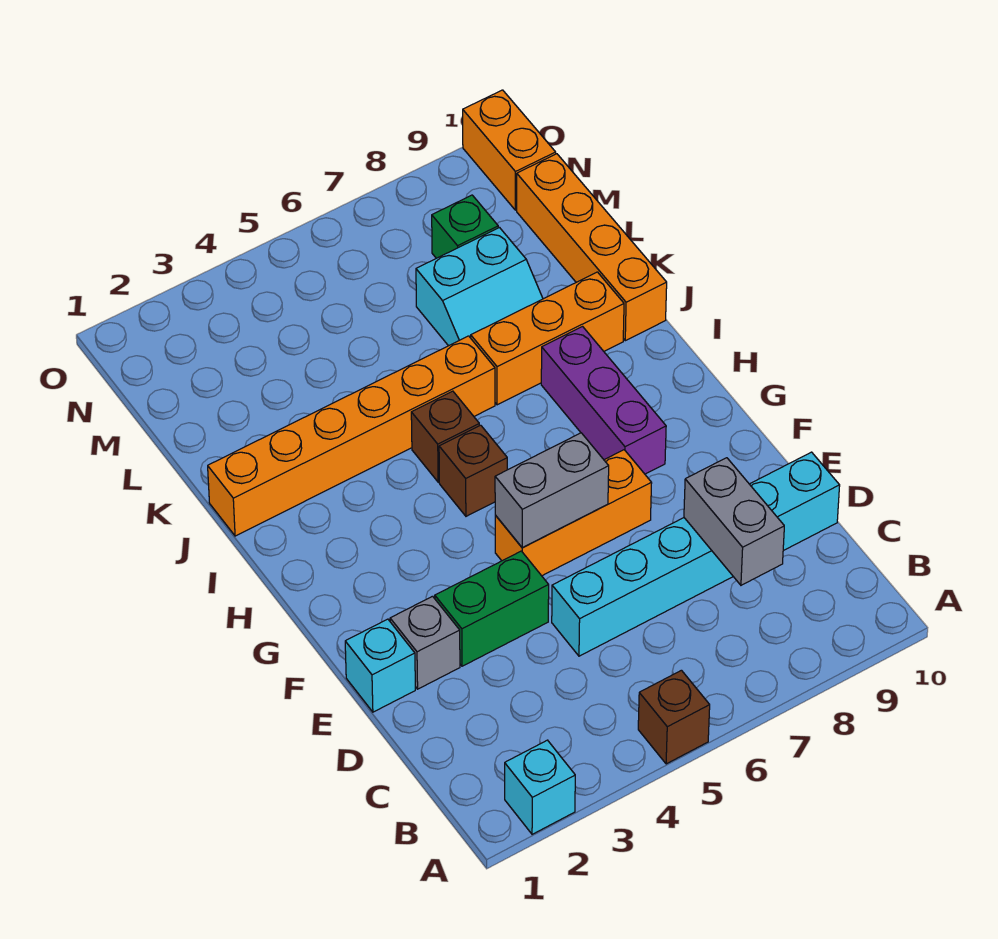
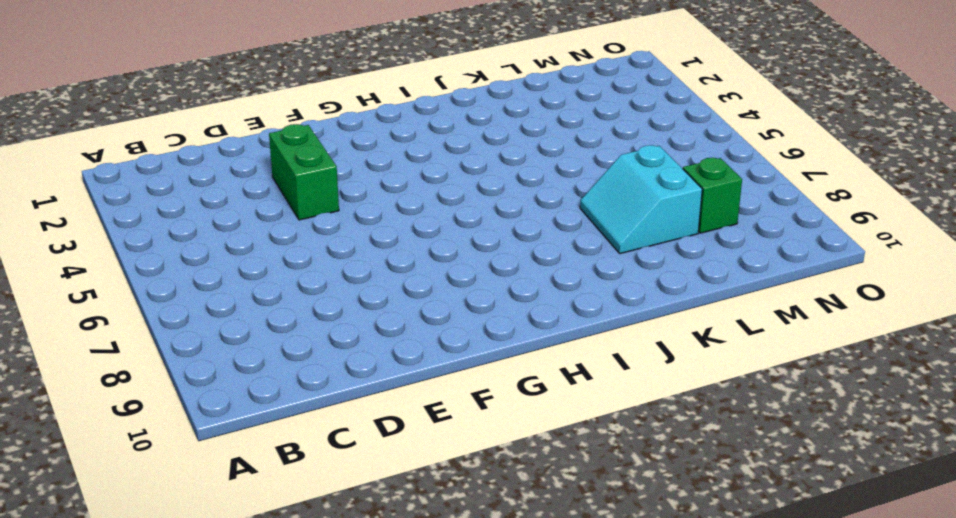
none -> cyan brick A2 level 1
none -> brown brick A5 level 1
none -> cyan brick D5:D10 level 1

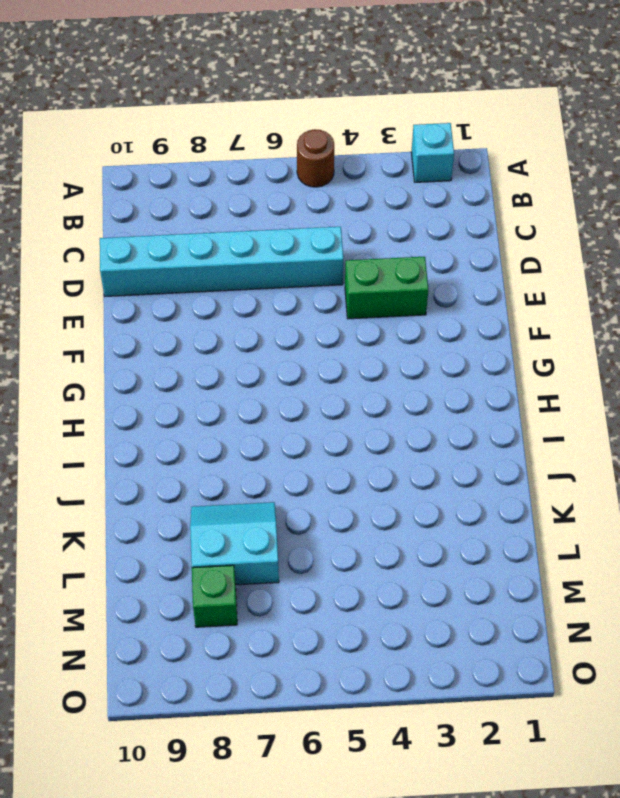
brown round brick A5 level 1 -> brown brick A5 level 1
none -> cyan brick E1 level 1
none -> grey brick E2 level 1
none -> orange brick F5:F7 level 1

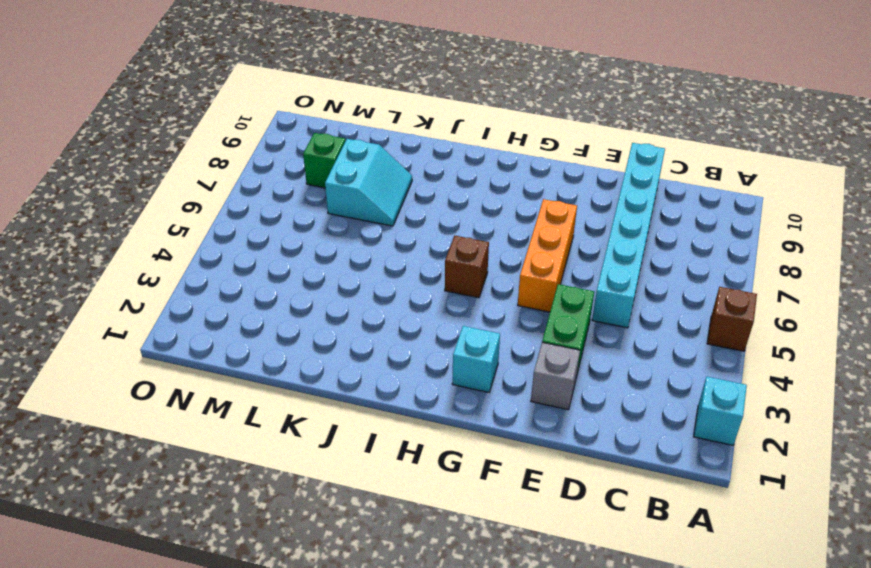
cyan brick G2 level 1 -> cyan brick E1 level 1
none -> purple brick G8:I8 level 1
none -> brown brick I5 level 1
none -> orange brick J1:J6 level 1

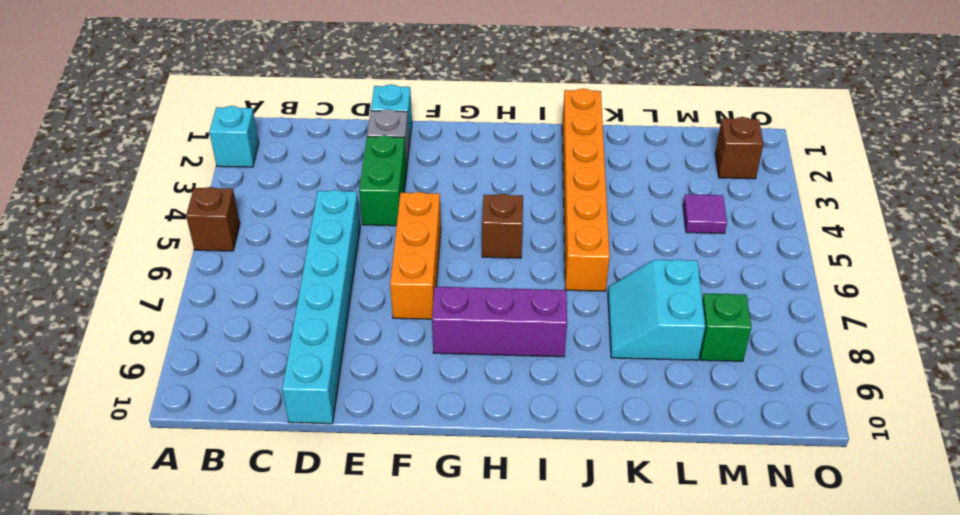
purple tile M4 level 1 -> none
brown brick N2 level 1 -> brown brick I5 level 1
none -> orange brick J7:J9 level 1
none -> orange brick J10:M10 level 1
none -> orange brick N10:O10 level 1

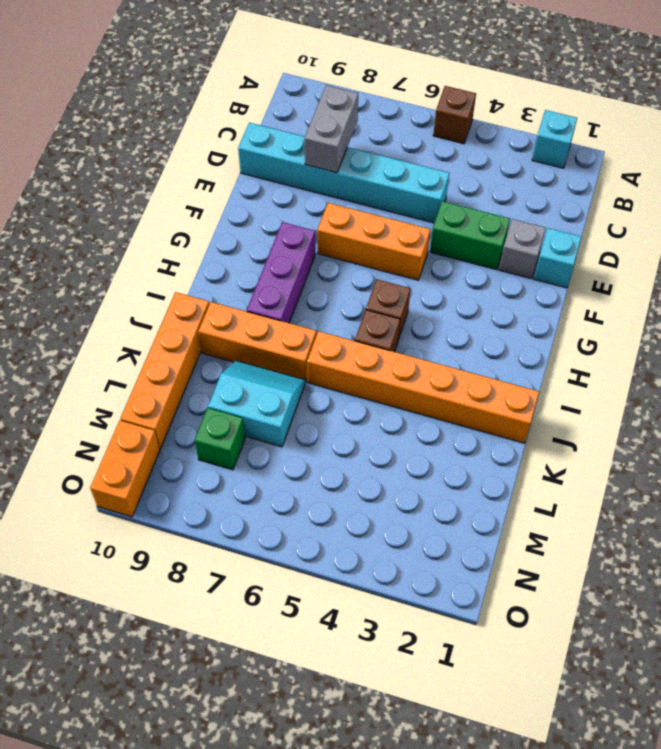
none -> grey brick F5:F6 level 2

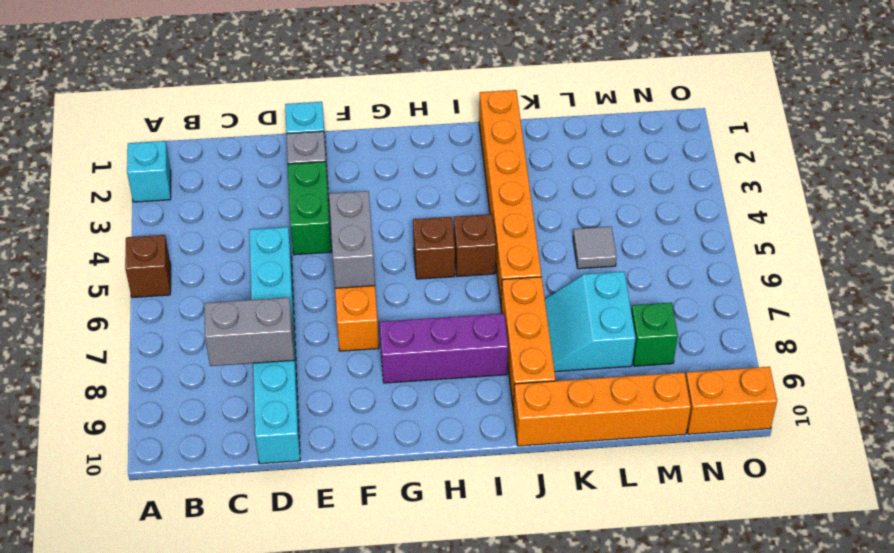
grey tile L5 level 1 -> none

